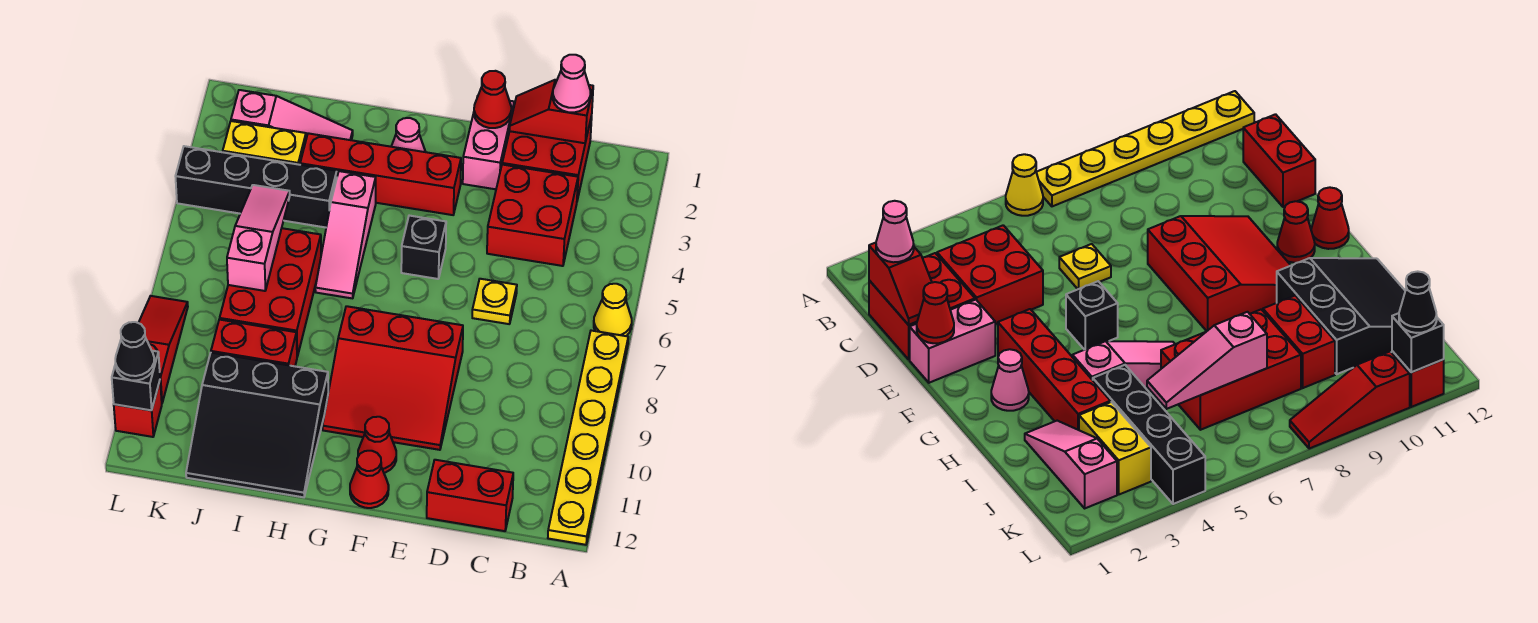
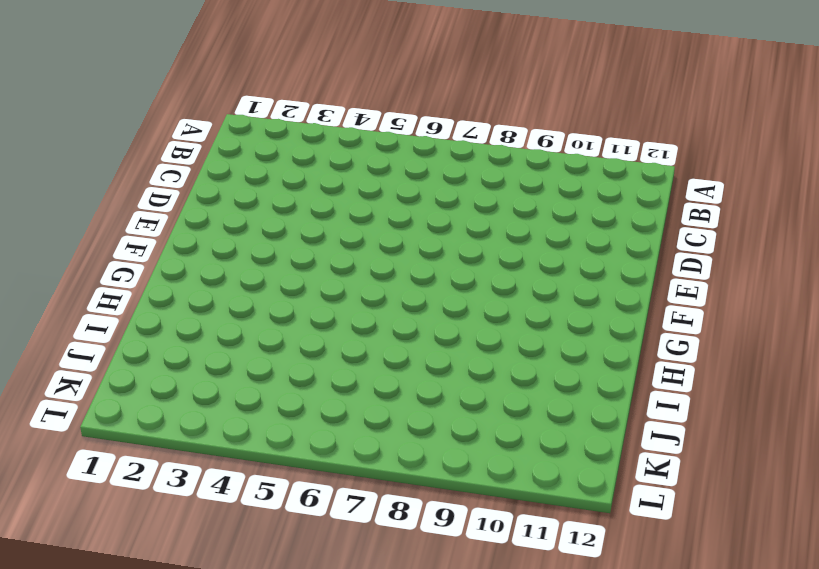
none -> yellow cone A6 level 1
none -> yellow plate A7:A12 level 1
none -> red brick C1:D2 level 1

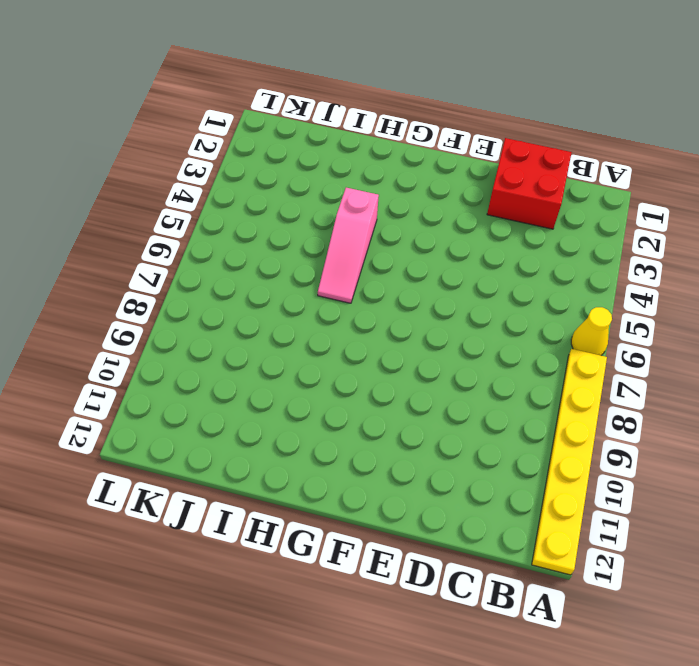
none -> red brick C3:D4 level 1
none -> red brick C12:D12 level 1
none -> yellow plate D6 level 1

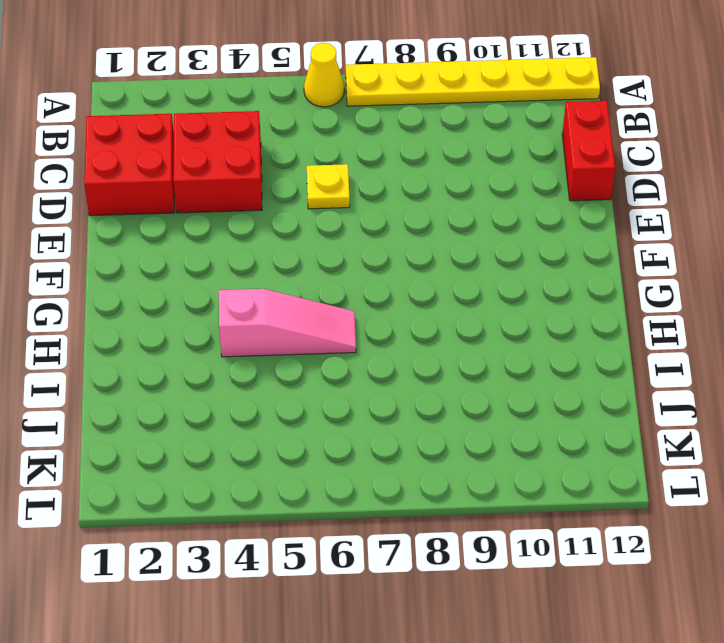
none -> pink brick E1:E2 level 1
none -> red slope E8:G10 level 1 top 8
none -> red brick F3:I3 level 1

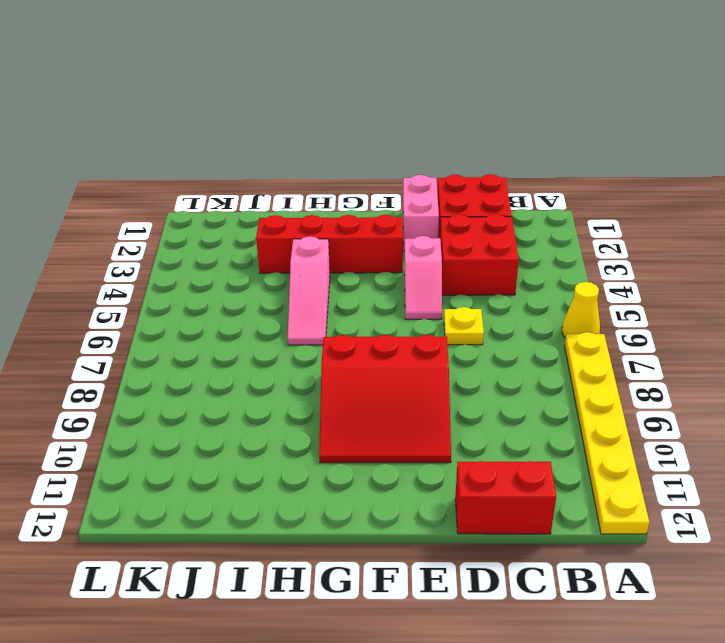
pink slope E4:E5 level 1 top 4 -> none
none -> black brick F5 level 1
none -> red cone F11 level 1
none -> red cone F12 level 1

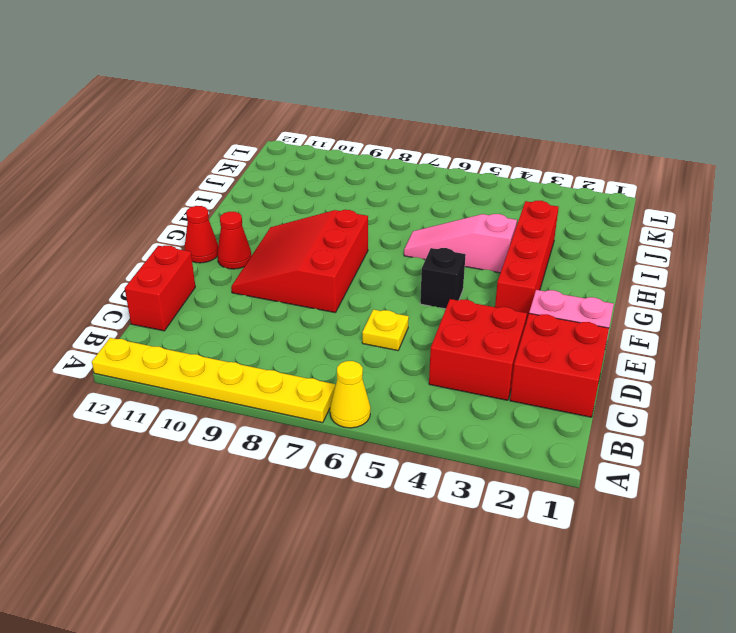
none -> pink cone G2 level 1
none -> black slope H10:J12 level 1 top 10
none -> pink slope I2:K2 level 1 top K

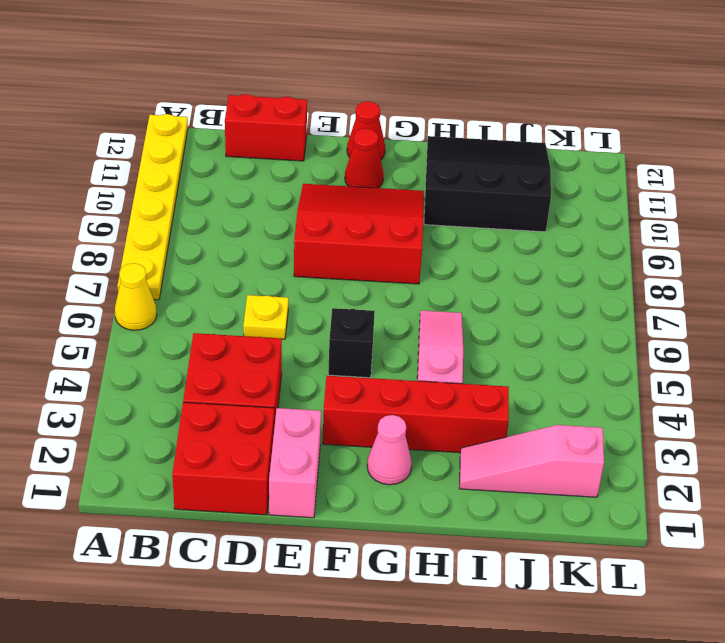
none -> black brick I4:L4 level 1
none -> red brick I6:J8 level 1
none -> red brick I9:J9 level 1

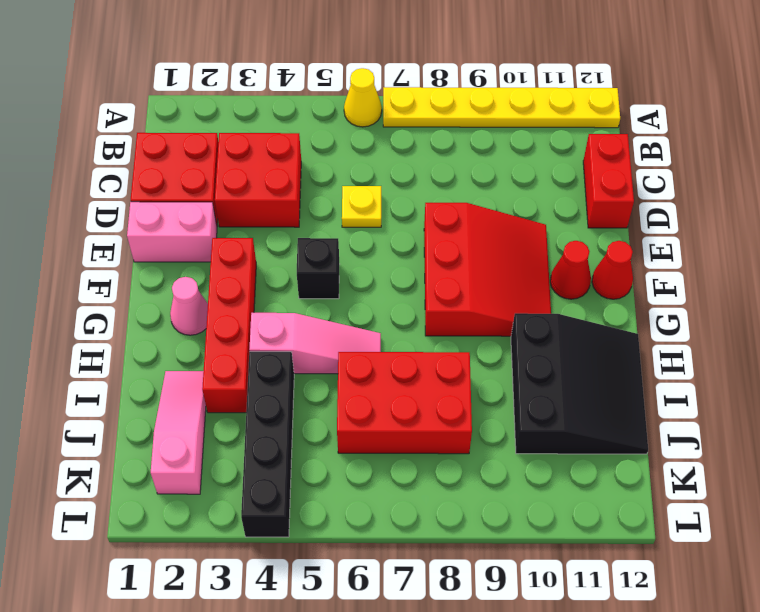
none -> red brick I9:J9 level 1
none -> yellow brick J3:K3 level 1
none -> red slope L8:L10 level 1 top 10

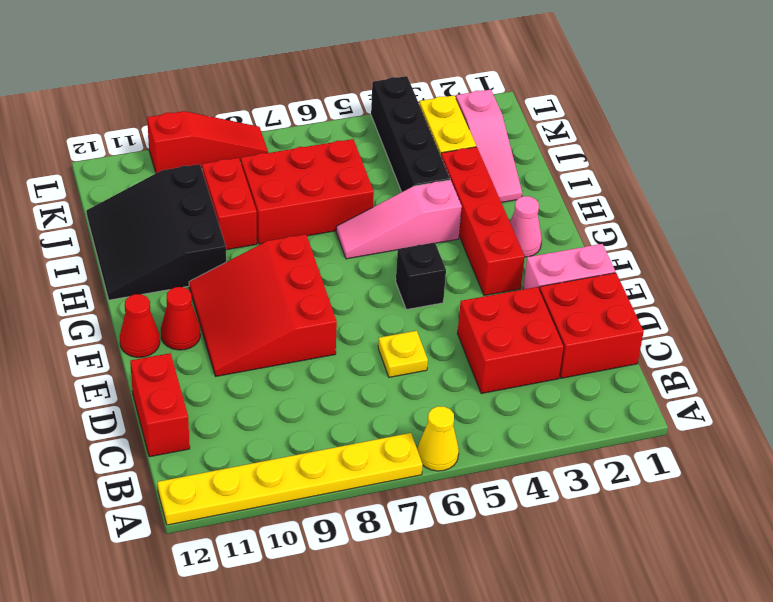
none -> red brick L11 level 1
none -> red slope C1:D1 level 2 top C
none -> red cone E1 level 2

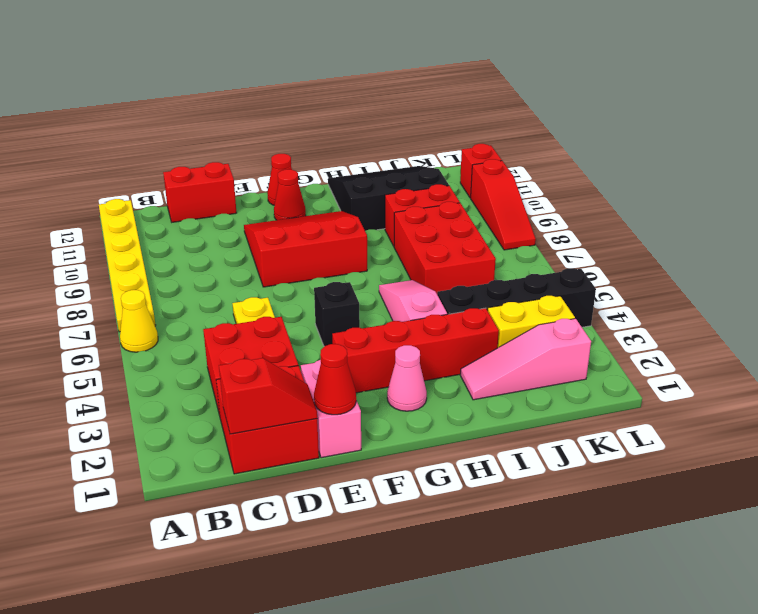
none -> pink slope J5:J7 level 2 top 7
none -> black brick L11 level 2
none -> pink cone C1 level 3

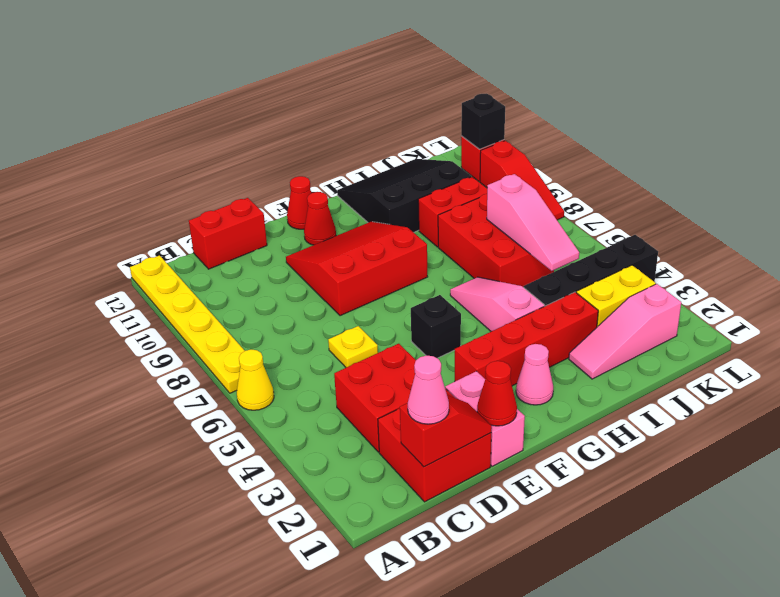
none -> black cone L11 level 3

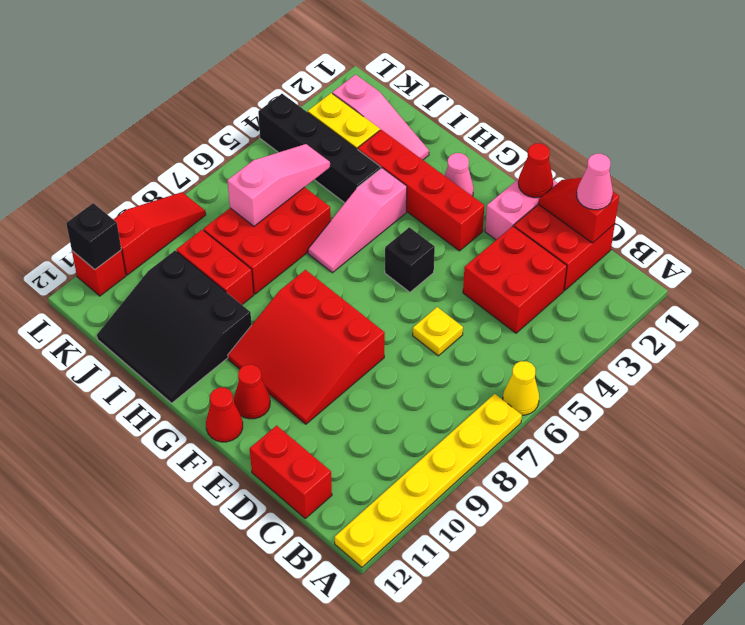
none -> black cone L11 level 3

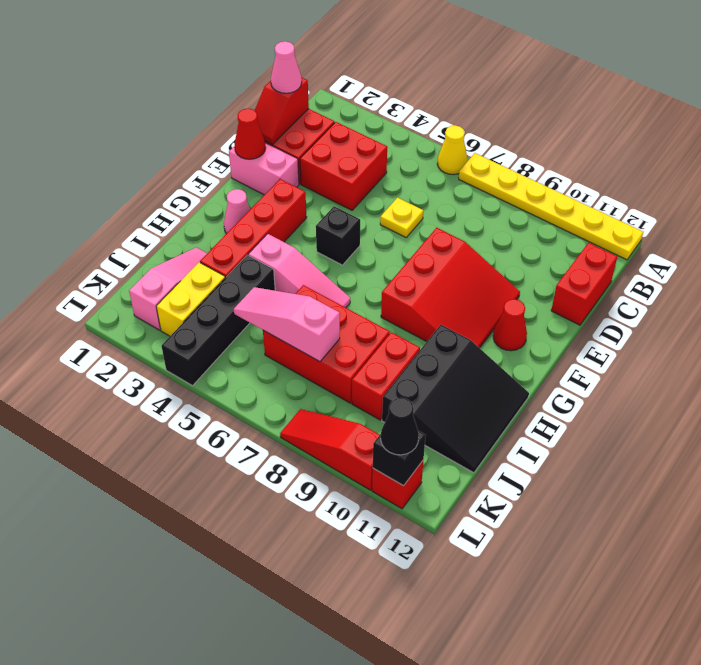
none -> red cone F12 level 1

